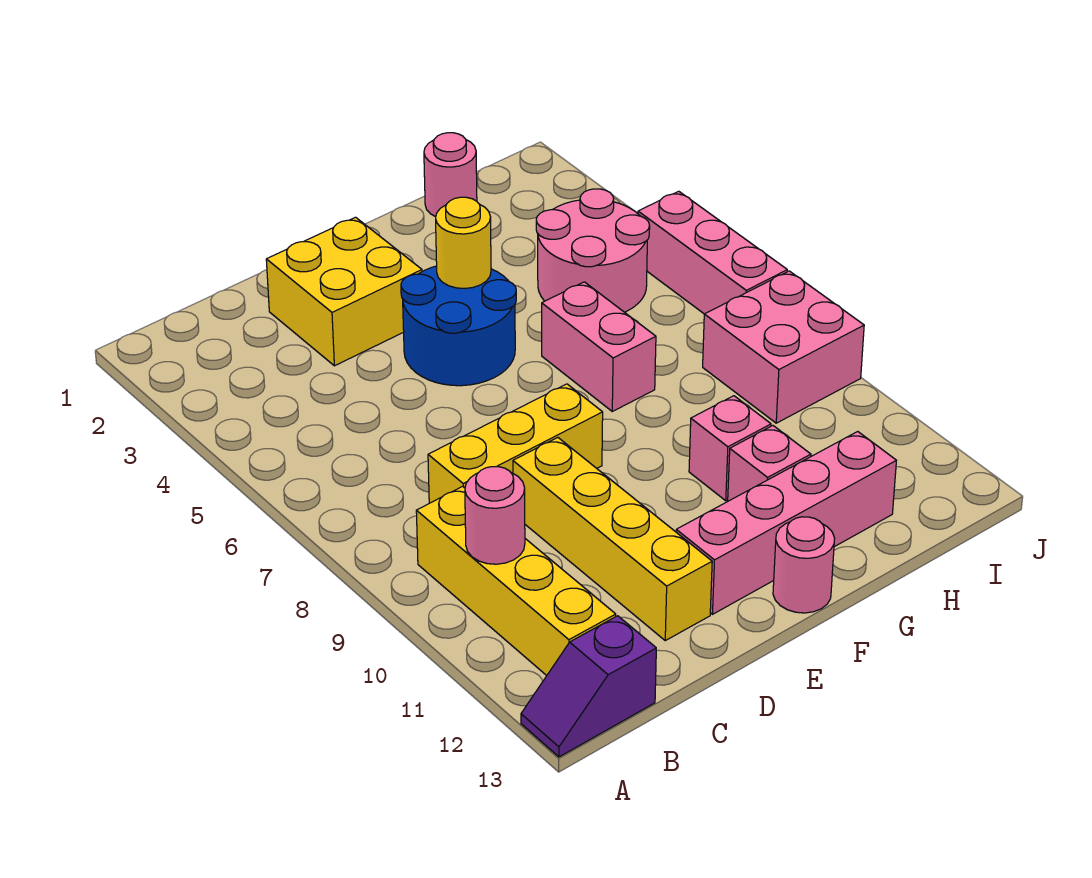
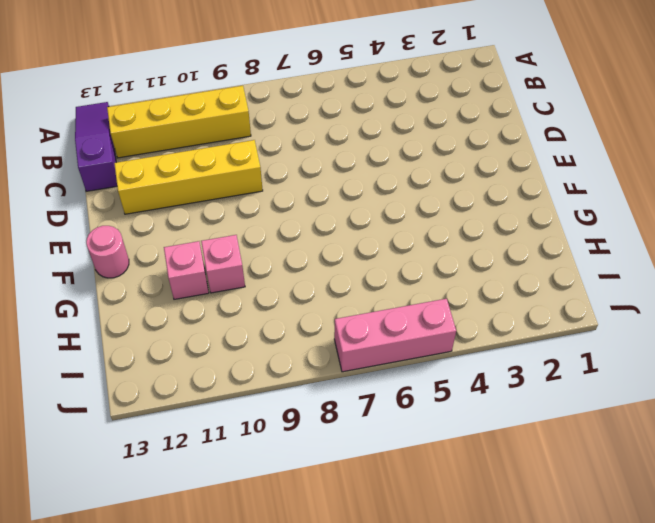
purple slope A13:C13 level 1 top C -> purple slope A13:B13 level 1 top B
none -> yellow brick C8:E8 level 1
none -> yellow brick D2:E3 level 1
none -> blue round brick E4:F5 level 1

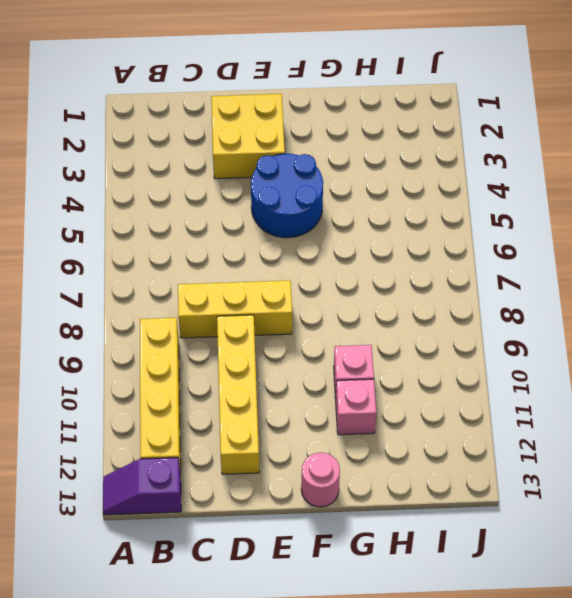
none -> pink brick E12:H12 level 1
none -> pink brick G6:G7 level 1
none -> pink round brick H1 level 1

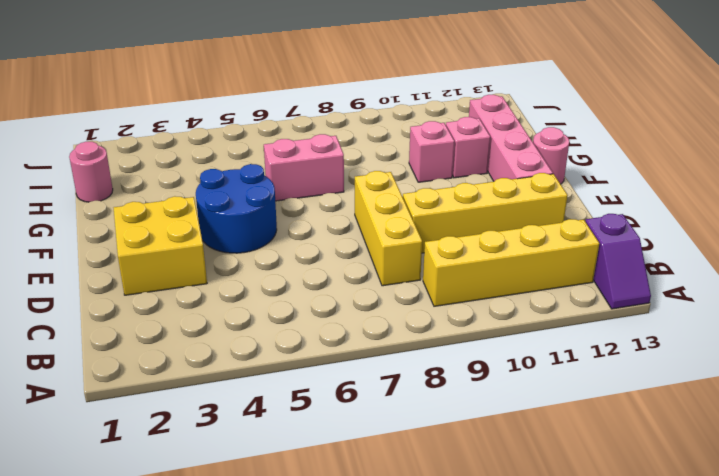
none -> pink round brick H4:I5 level 1
none -> pink brick I8:J9 level 1
none -> pink brick J5:J7 level 1

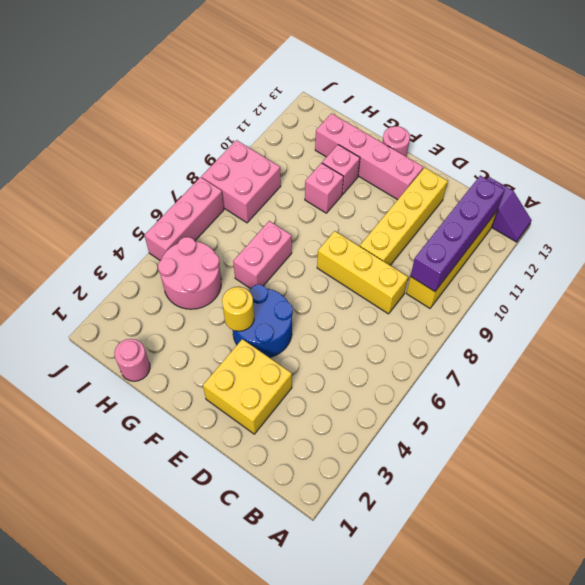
purple brick B9:B12 level 2 -> pink round brick B10 level 2

